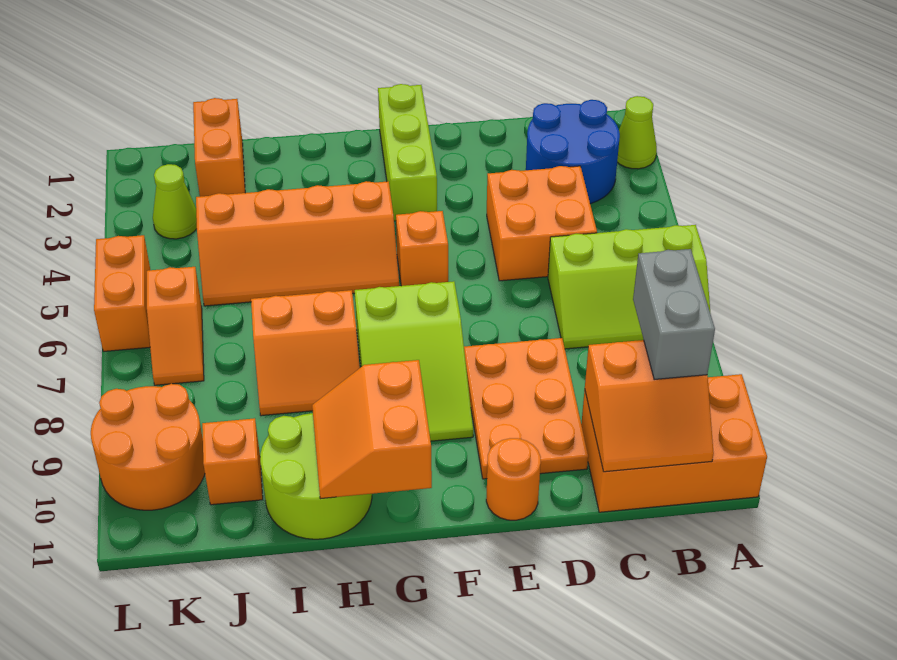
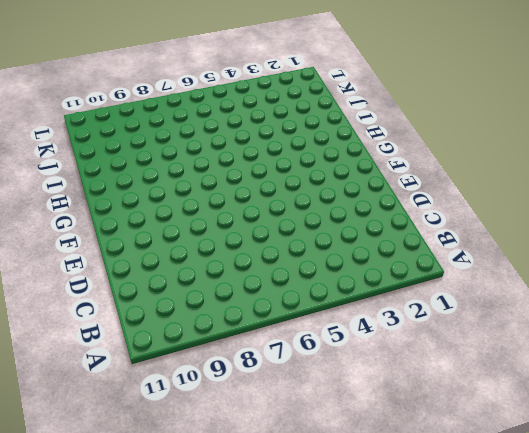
none -> lime cone A2 level 1
none -> lime slope A6:C7 level 1 top 6
none -> orange brick A10:C11 level 1

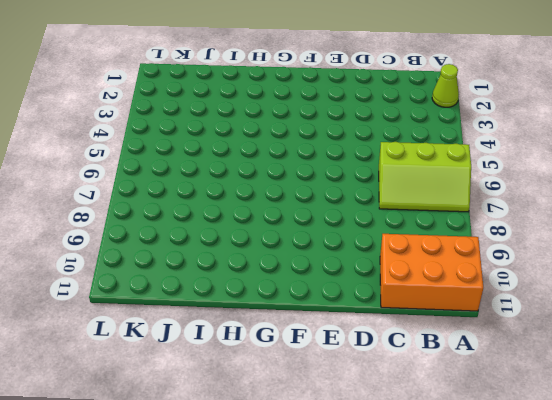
none -> blue round brick B2:C3 level 1
none -> orange brick C4:D5 level 1
none -> orange plate D8:E10 level 1

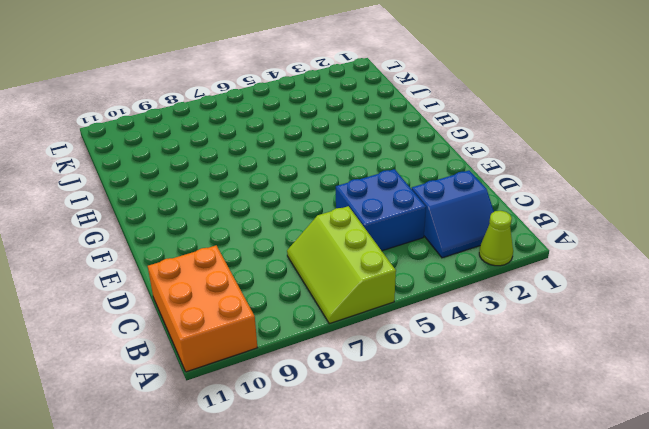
blue slope B2:C3 level 1 top C -> blue round brick B2:C3 level 1
blue brick C4:D5 level 1 -> orange brick C4:D5 level 1
none -> orange plate D8:E10 level 1
none -> orange round brick E11 level 1
none -> lime brick F1:F3 level 1

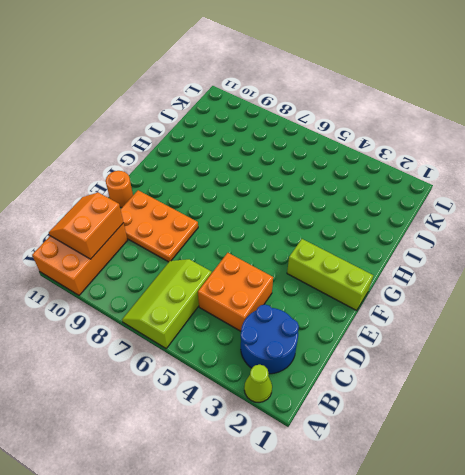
none -> orange brick F5 level 1
none -> lime slope F7:G9 level 1 top 7
none -> orange slope G4:J5 level 1 top 4

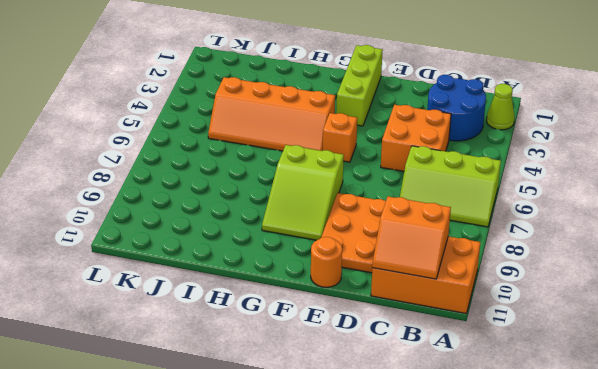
none -> orange slope H7:I8 level 1 top 7
none -> lime round brick H10:I11 level 1
none -> orange brick J1:J2 level 1

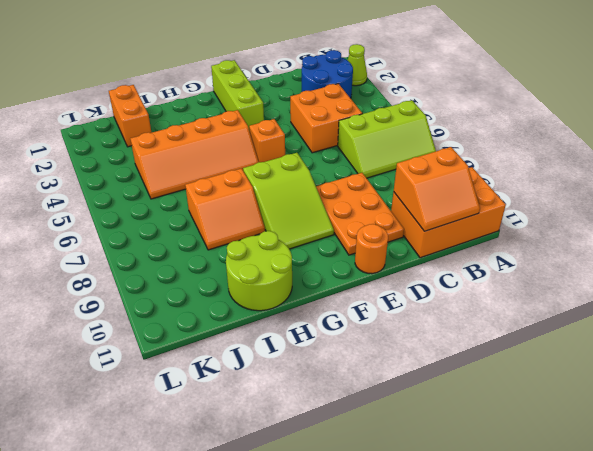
none -> orange brick J10 level 1
none -> lime cone K3 level 1
none -> orange slope K6:K7 level 1 top 6

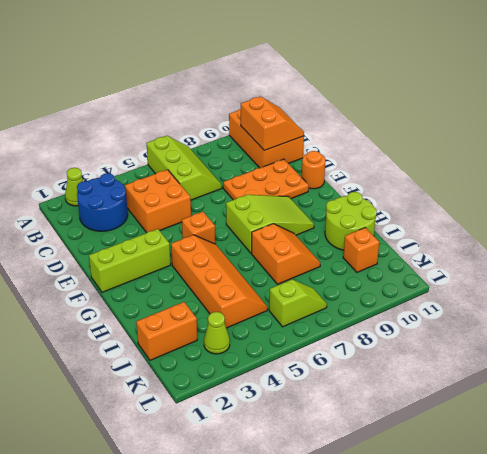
lime slope K6:K7 level 1 top 6 -> orange slope K6:K7 level 1 top 6
none -> orange round brick K9:L10 level 1
none -> orange brick L5:L6 level 1
none -> orange slope G10:H11 level 2 top G

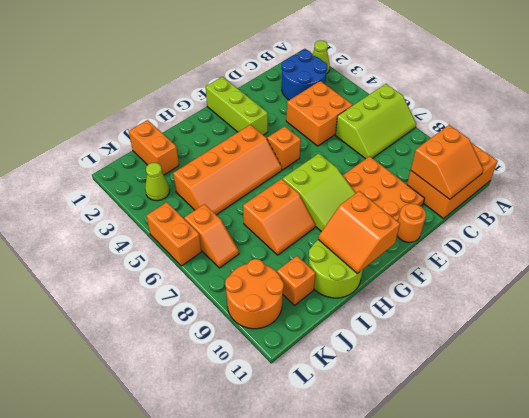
none -> grey brick B9:B10 level 3

